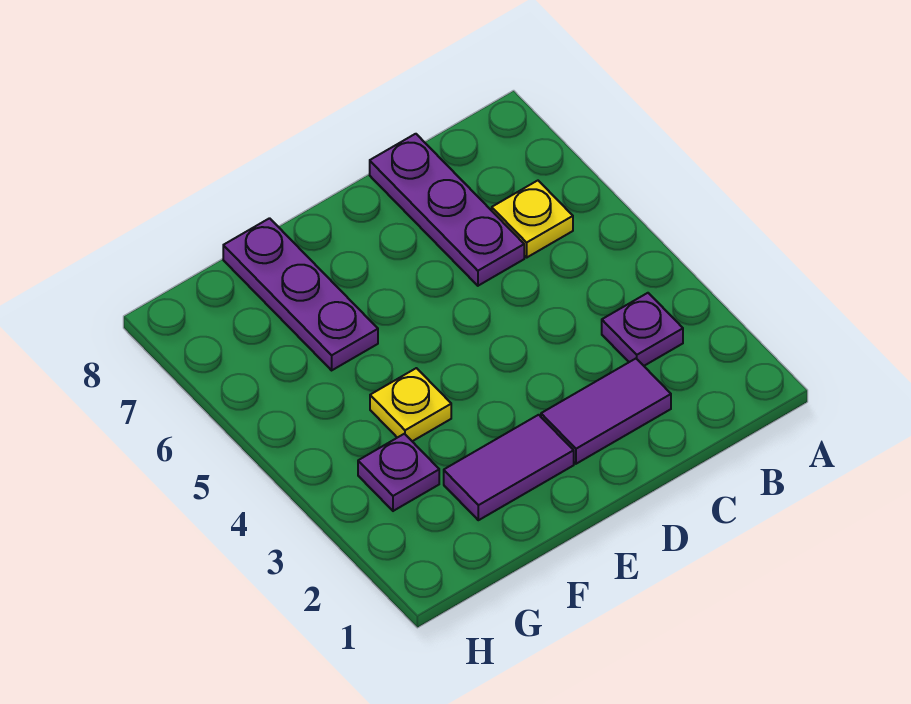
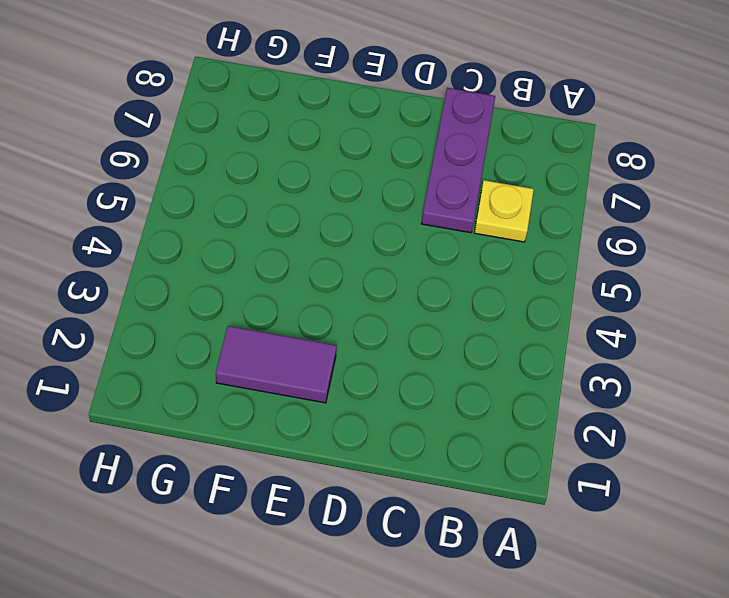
none -> purple plate B3 level 1
none -> purple tile C2:D2 level 1

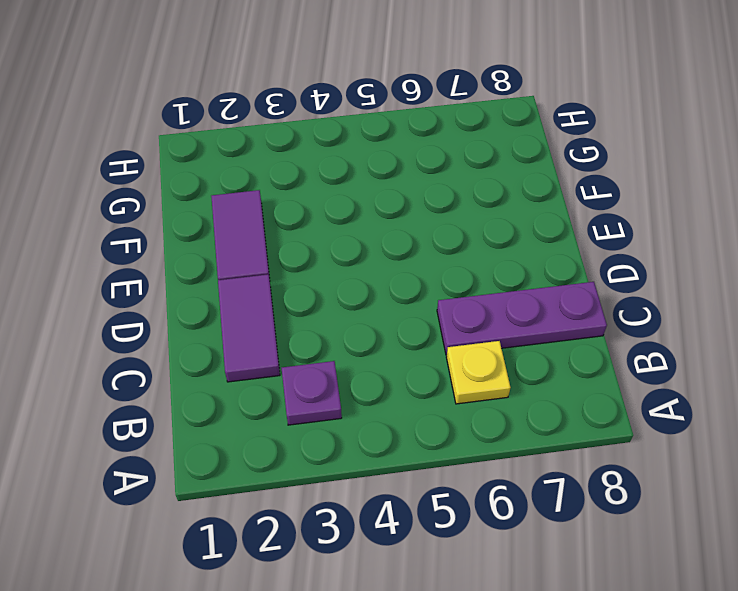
none -> yellow plate F4 level 1
none -> purple plate F6:F8 level 1

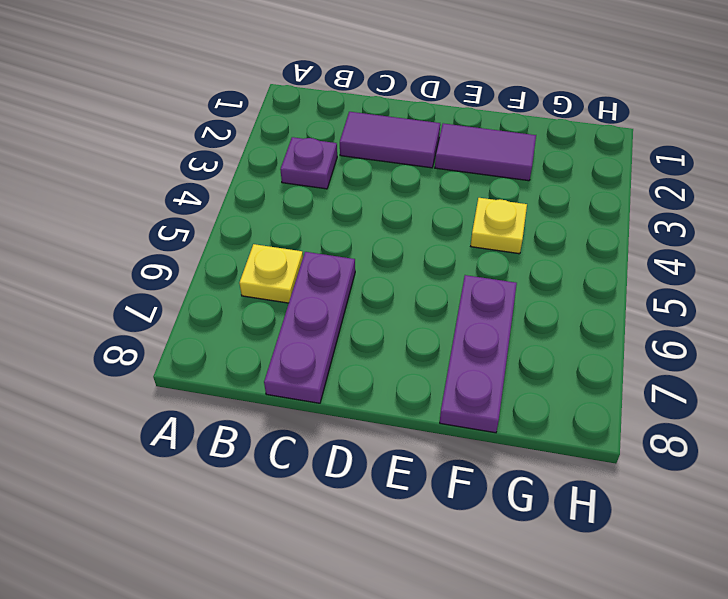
none -> purple plate G3 level 1

